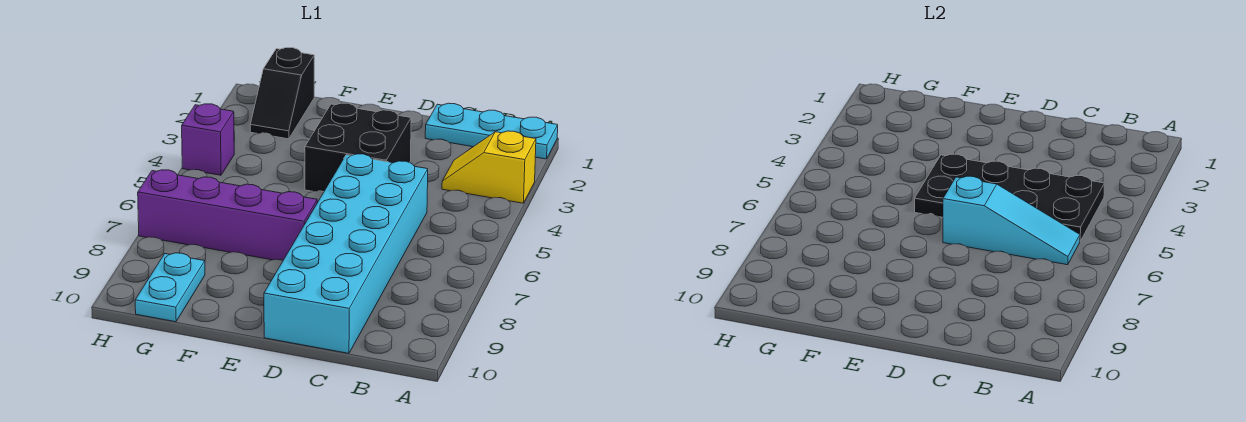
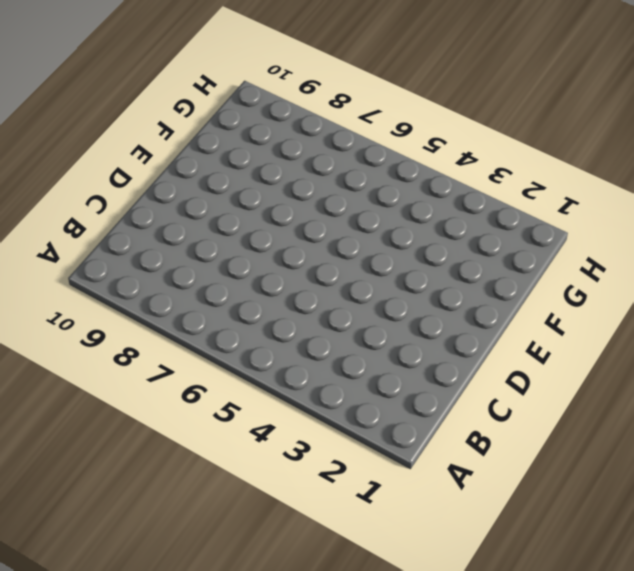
none -> cyan plate A1:C1 level 1
none -> yellow slope A3:B3 level 1 top A

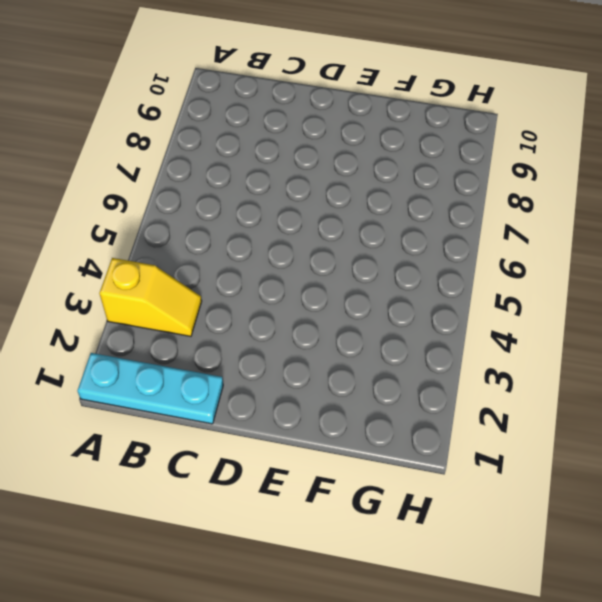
none -> cyan brick C5:D10 level 1
none -> black brick D3:E4 level 1

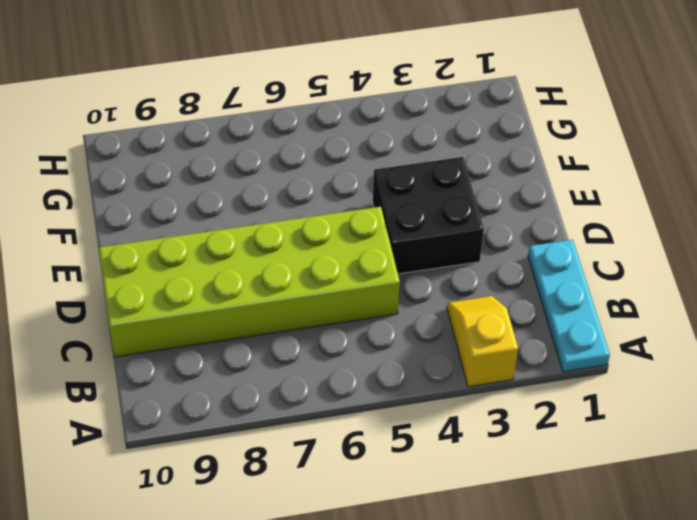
lime brick C5:D10 level 1 -> cyan brick C5:D10 level 1
none -> purple brick E7:H7 level 1
none -> black slope G1:G2 level 1 top 1

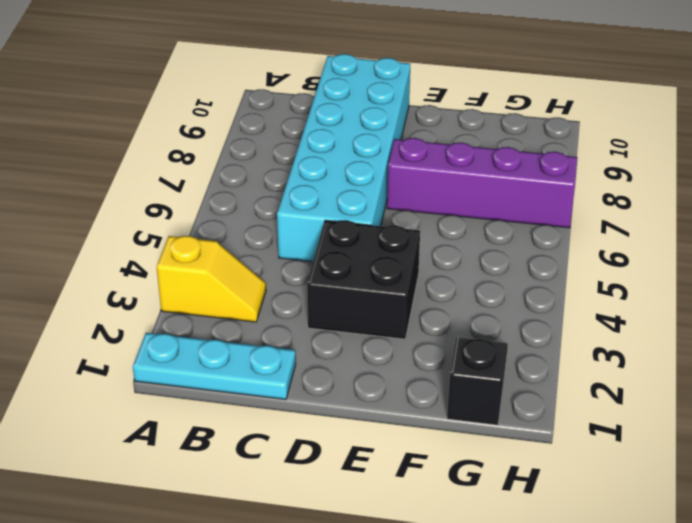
none -> cyan plate G9:G10 level 1
none -> purple brick H4 level 1

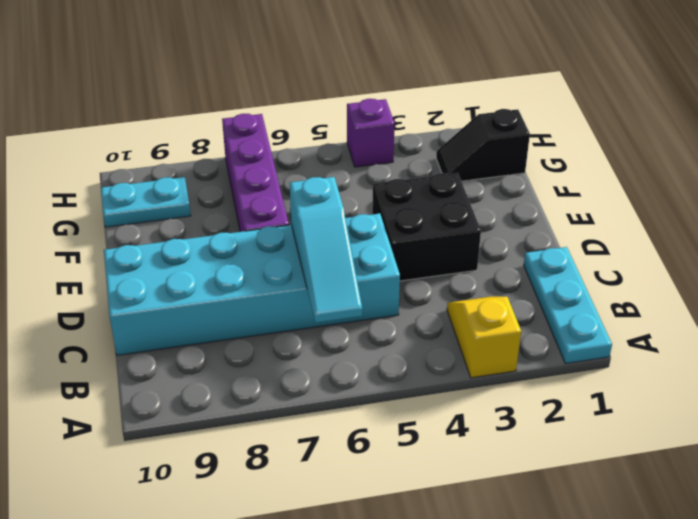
none -> black plate B4:E5 level 2

